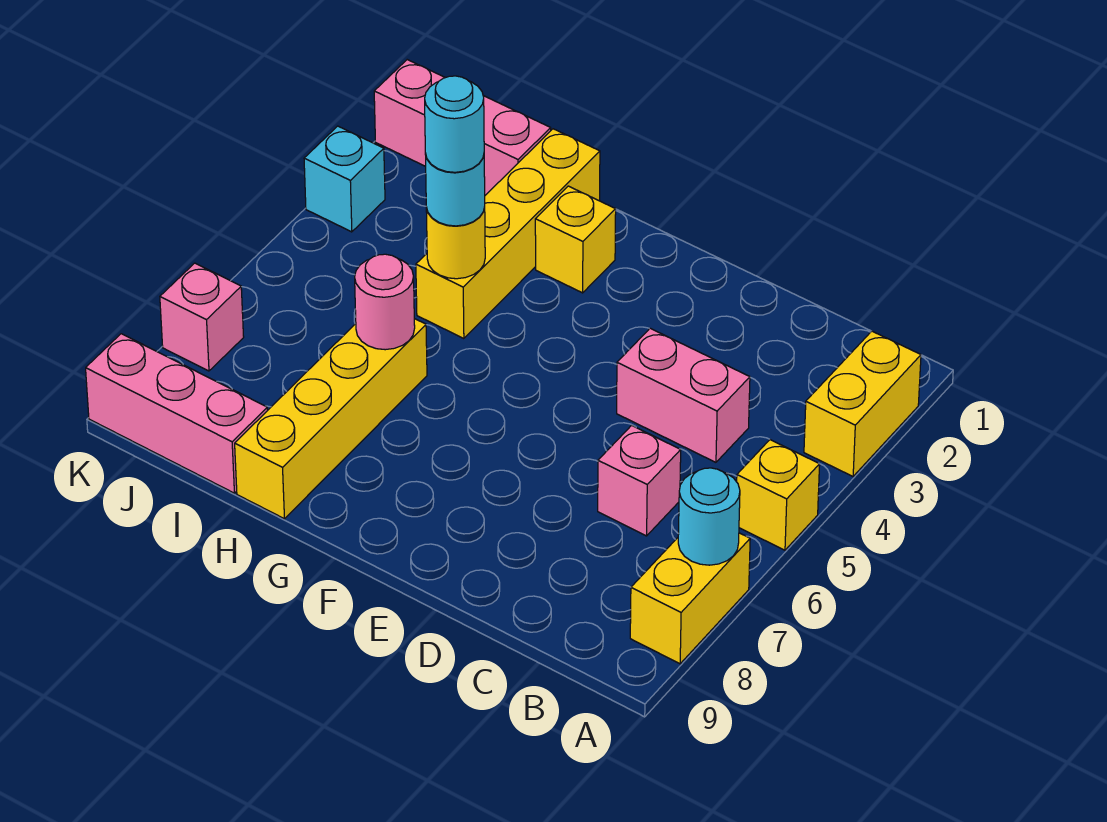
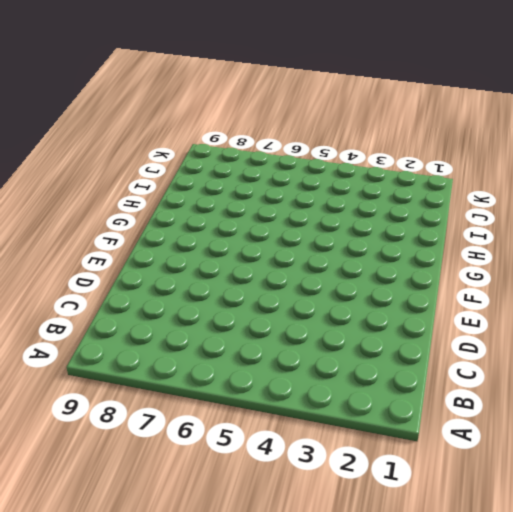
none -> yellow brick A2:A3 level 1
none -> yellow brick A5 level 1
none -> yellow brick A7:A8 level 1

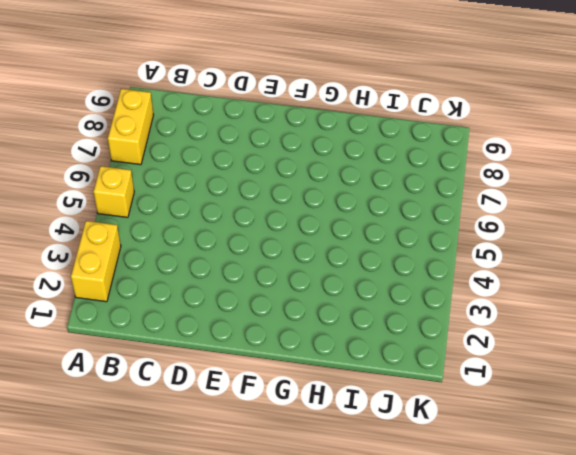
none -> pink brick C4:D4 level 1
none -> pink brick C6 level 1
none -> yellow brick G2 level 1

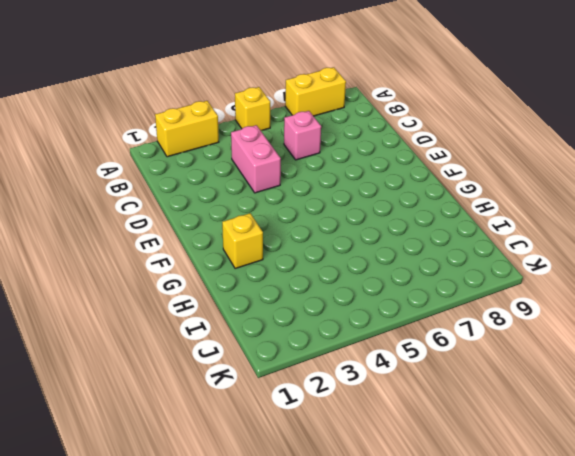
none -> yellow brick H1:H4 level 1
none -> yellow brick H6:H9 level 1
none -> pink brick I1:K1 level 1

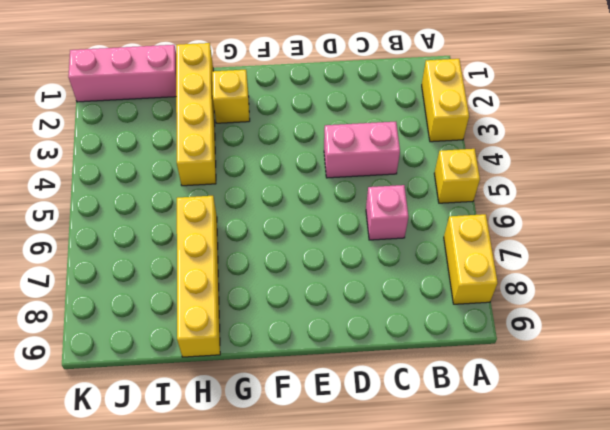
none -> pink brick I9:K9 level 1
none -> cyan brick K3 level 1
none -> pink brick K7 level 1

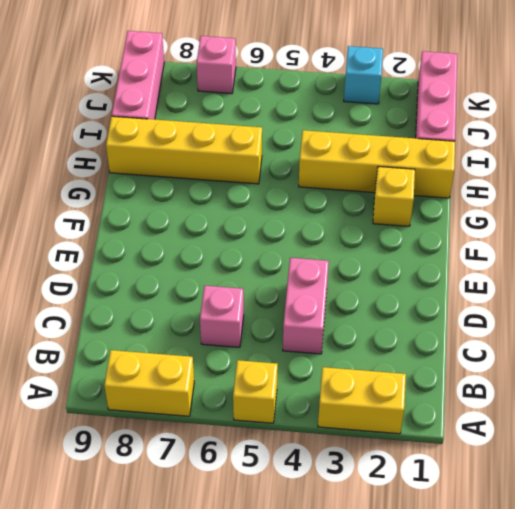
none -> cyan round brick A7 level 2
none -> yellow round brick H4 level 2
none -> pink round brick H6 level 2

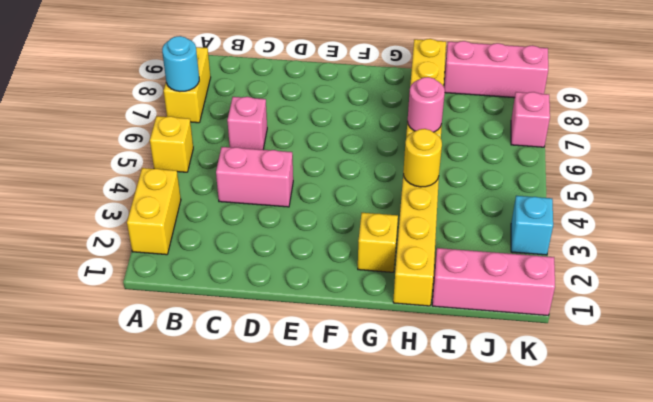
none -> cyan round brick H4 level 3
none -> cyan round brick H4 level 4

